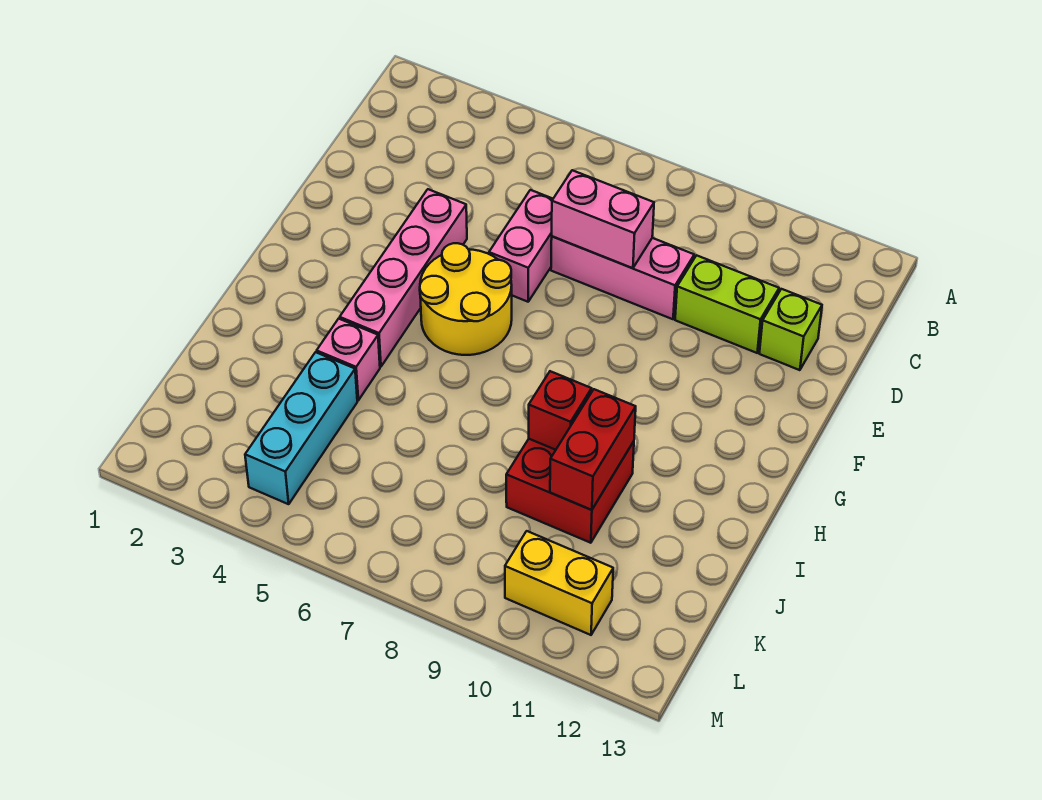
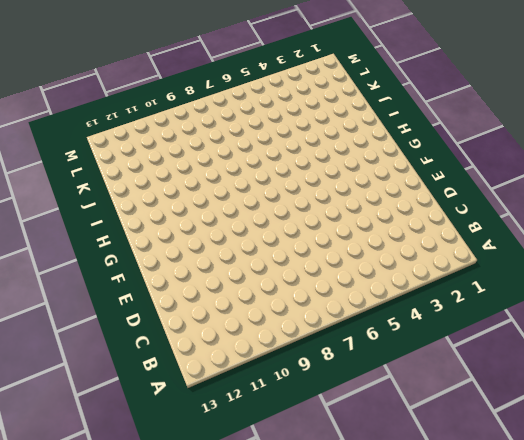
none -> pink brick D6:E6 level 1
none -> pink brick D7:D9 level 1
none -> lime brick D10:D11 level 1

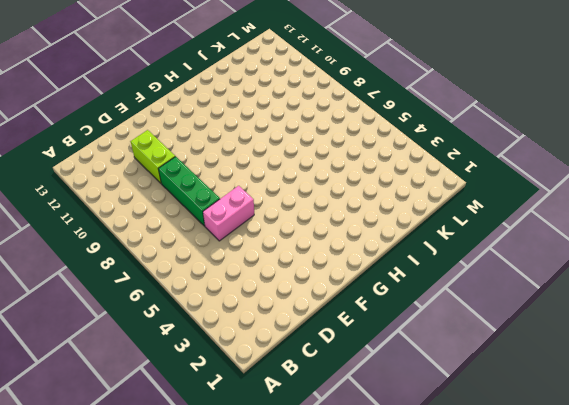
green brick D7:D9 level 1 -> pink brick D7:D9 level 1
none -> lime brick D12 level 1
none -> pink brick E4:H4 level 1
none -> yellow round brick F5:G6 level 1

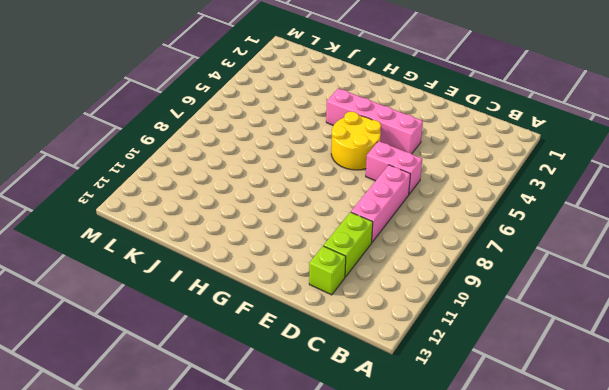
none -> pink brick I4 level 1
none -> red brick I9:J10 level 1
none -> cyan brick J4:L4 level 1

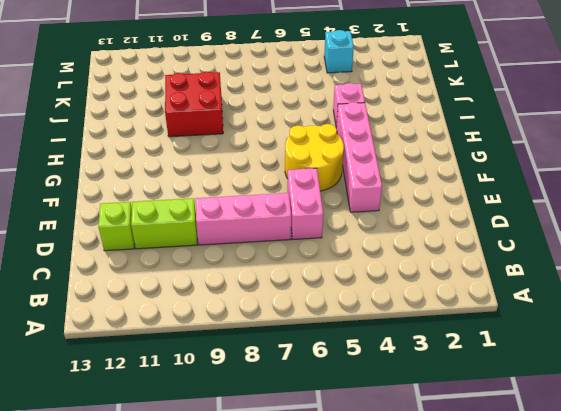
cyan brick L4 level 1 -> cyan brick J4:L4 level 1
none -> yellow brick L10:L11 level 1
none -> pink brick D7:D8 level 2
none -> red brick I9 level 2

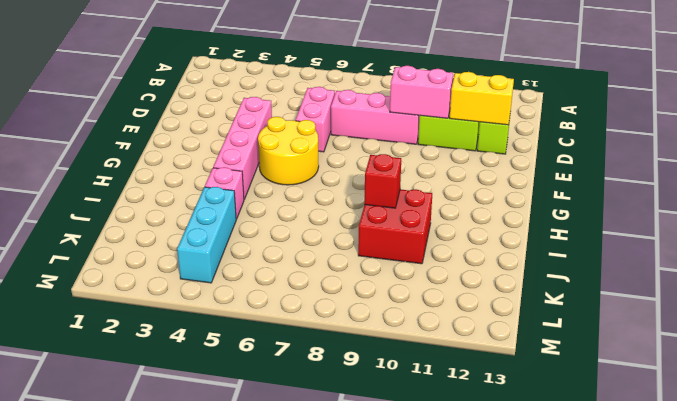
pink brick D9:D10 level 2 -> pink brick D7:D8 level 2
yellow brick D11:D12 level 2 -> yellow brick L10:L11 level 1
none -> red brick I10:J10 level 2

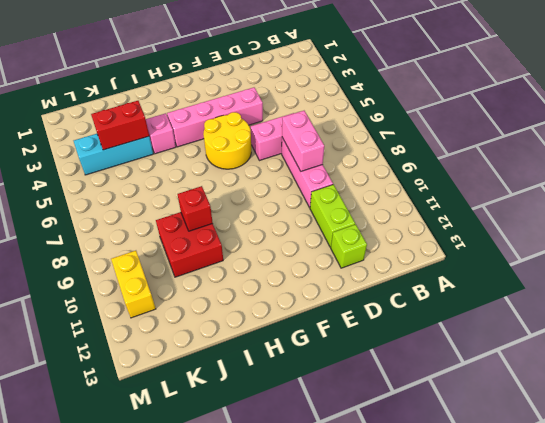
red brick J4:K4 level 2 -> red brick I10:J10 level 2

